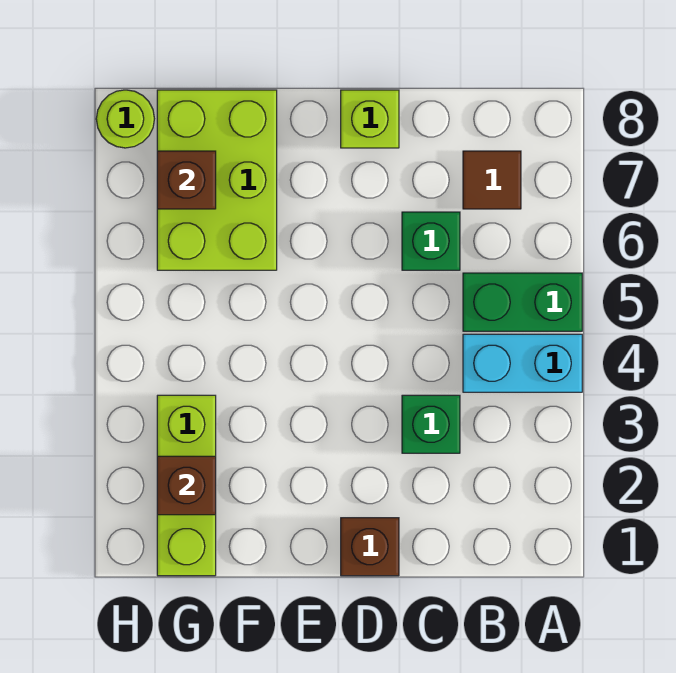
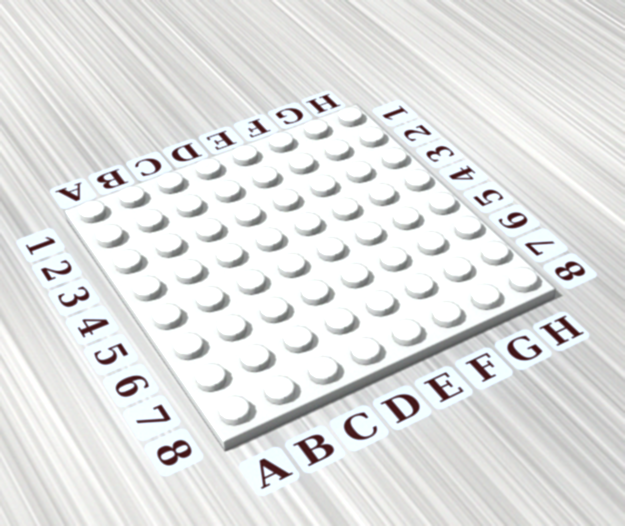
none -> cyan brick A4:B4 level 1
none -> green brick A5:B5 level 1
none -> brown tile B7 level 1

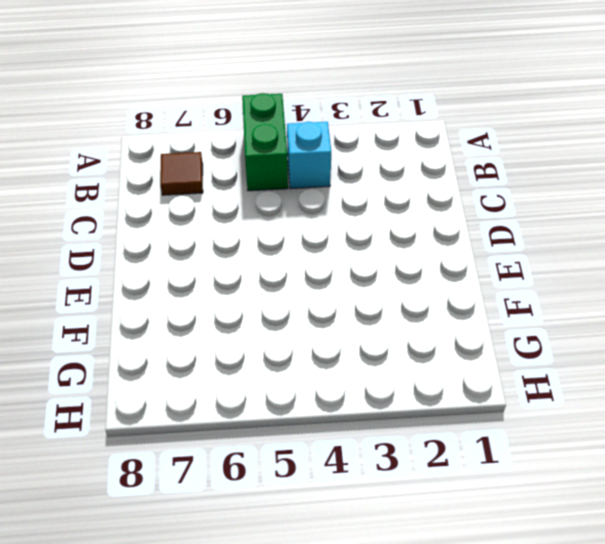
cyan brick B4 level 1 -> cyan brick A4:B4 level 1
none -> green brick C3 level 1
none -> green brick C6 level 1
none -> brown brick D1 level 1

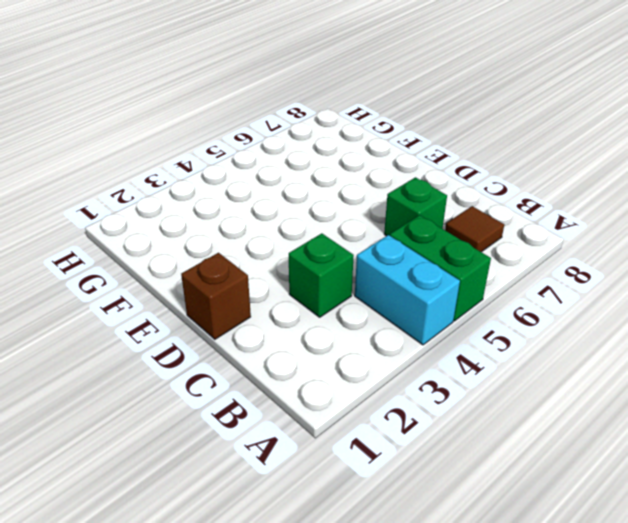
none -> lime brick D8 level 1
none -> lime brick F6:G8 level 1
none -> lime brick G1:G3 level 1

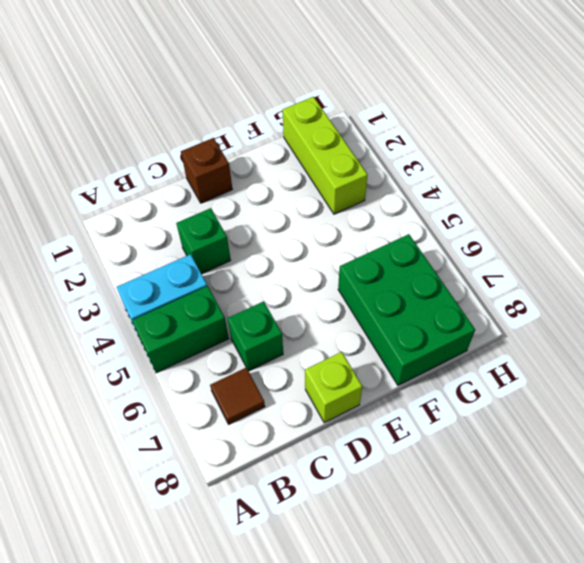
green brick F6:G8 level 1 -> lime brick F6:G8 level 1
none -> lime round brick H8 level 1
none -> brown brick G2 level 2
none -> brown brick G7 level 2

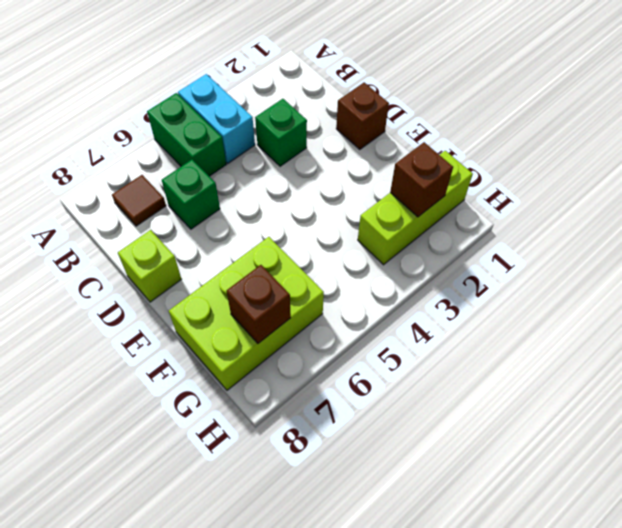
none -> lime round brick H8 level 1

